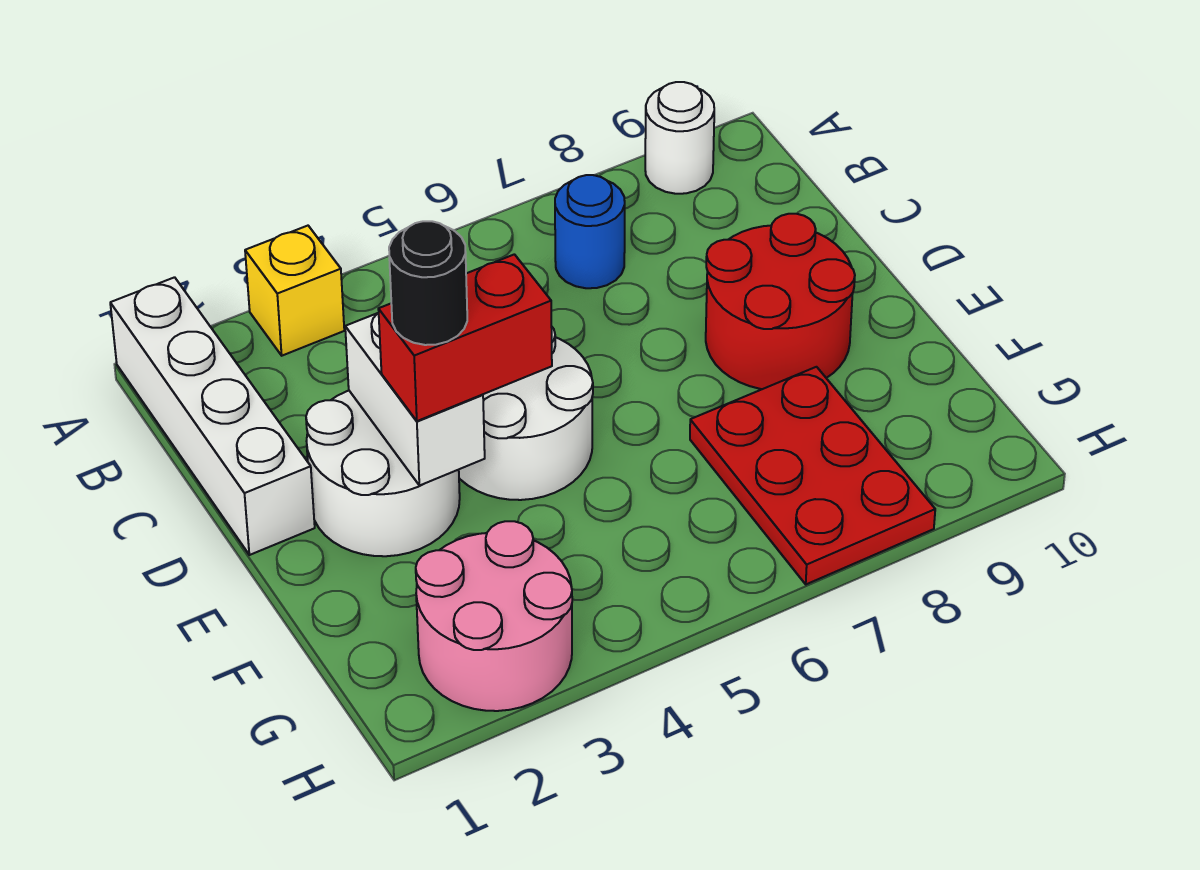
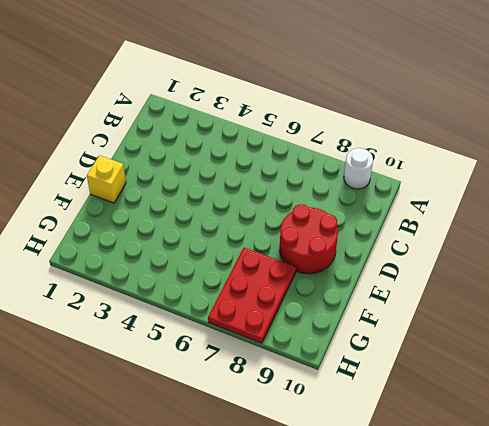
yellow brick E1 level 1 -> yellow brick A3 level 1
none -> white brick A1:D1 level 1
none -> blue round brick B7 level 1
none -> white round brick D2:E3 level 1

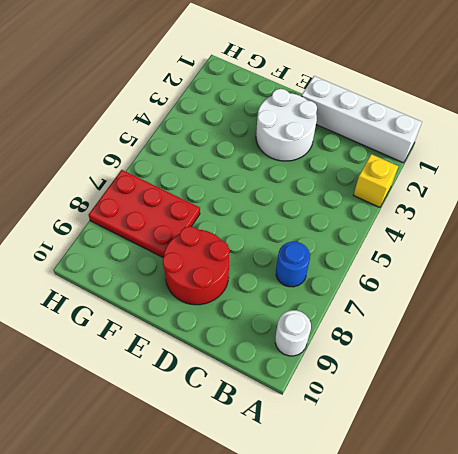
none -> white round brick D4:E5 level 1
none -> pink round brick G2:H3 level 1
none -> white brick D3:E3 level 2

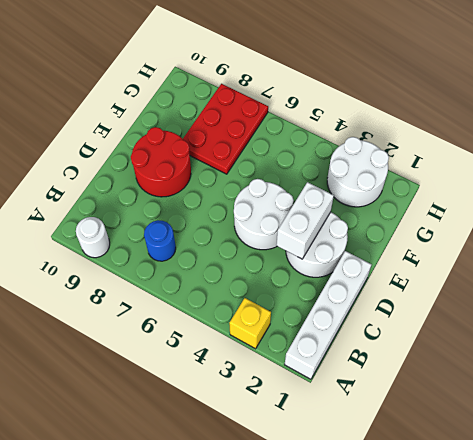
white round brick G2:H3 level 1 -> pink round brick G2:H3 level 1
none -> red brick E3:E4 level 3
none -> black round brick E3 level 4

